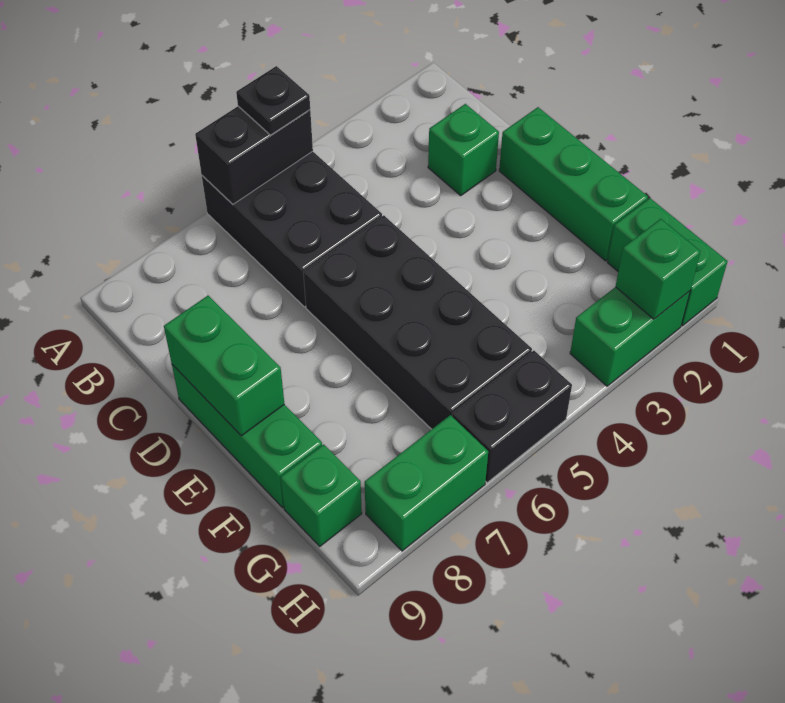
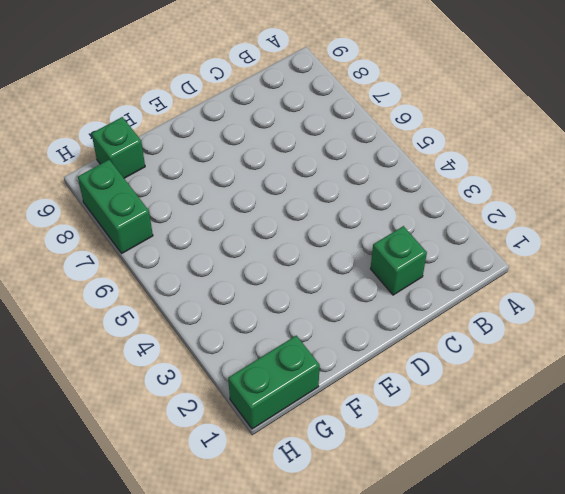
none -> black brick A5:C6 level 1
none -> green brick D1:F1 level 1
none -> black brick D5:G6 level 1

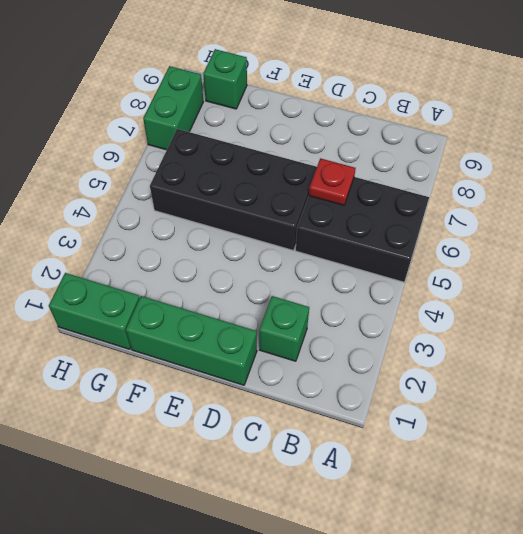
red plate C6 level 2 -> none
none -> green brick D9:F9 level 1
none -> green brick H2:H3 level 1
none -> black brick H5:H6 level 1

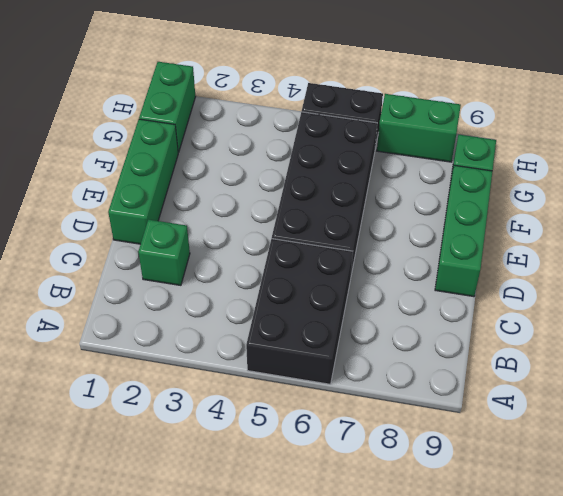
none -> green brick H2:H3 level 1
none -> black brick A5:A6 level 2
none -> green brick D9:E9 level 2

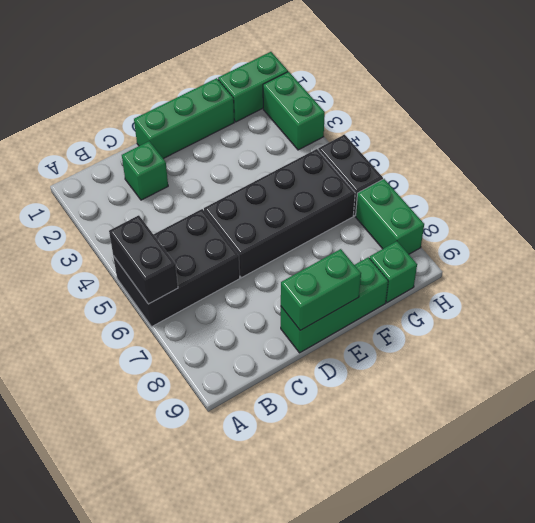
none -> green brick H2 level 2
none -> black plate A5 level 3

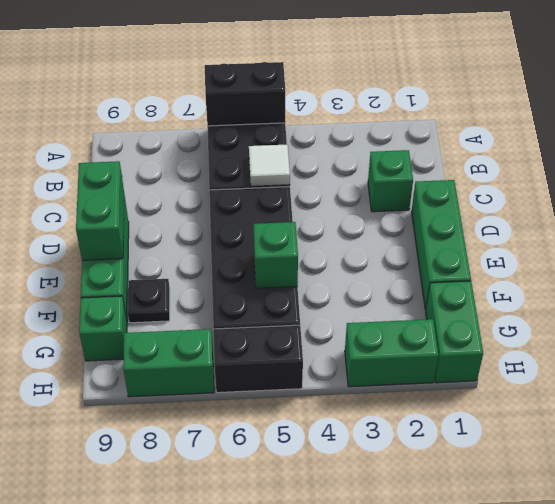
white tile C5 level 2 -> none
green brick F5 level 2 -> green brick H2 level 2
black plate F8 level 1 -> black plate A5 level 3

